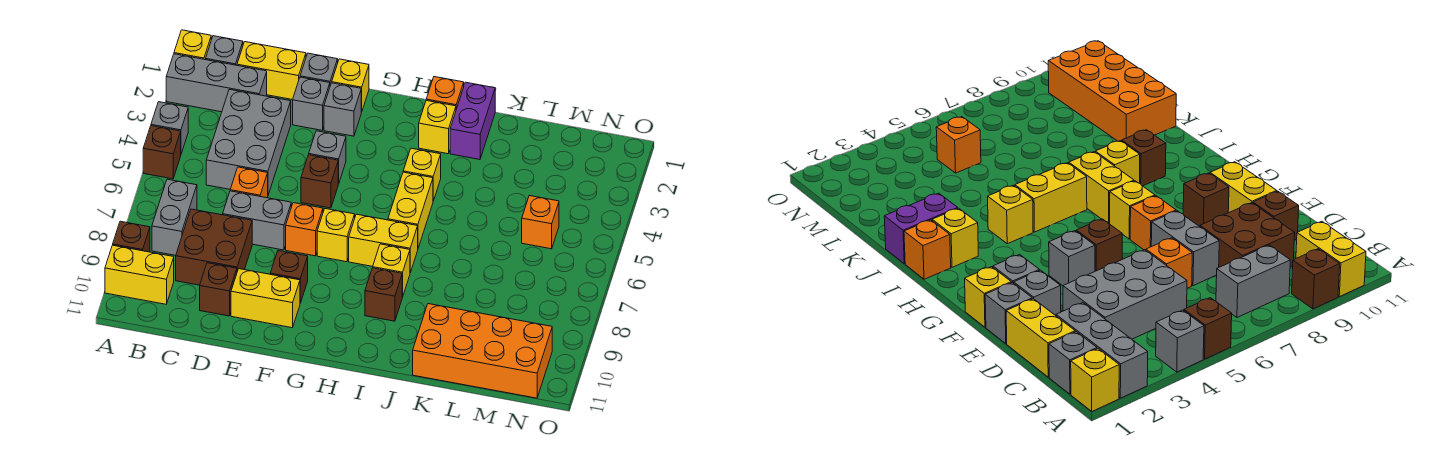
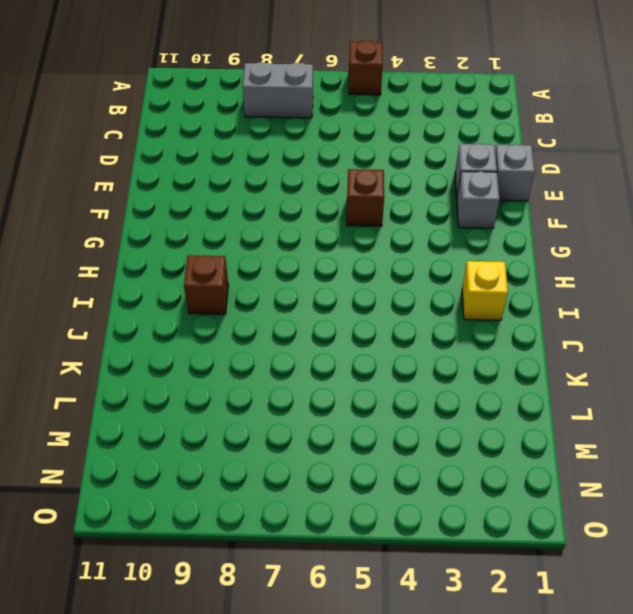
none -> yellow brick A1 level 1
none -> grey brick A2:C2 level 1
none -> grey brick A4 level 1
none -> brown brick A9 level 1

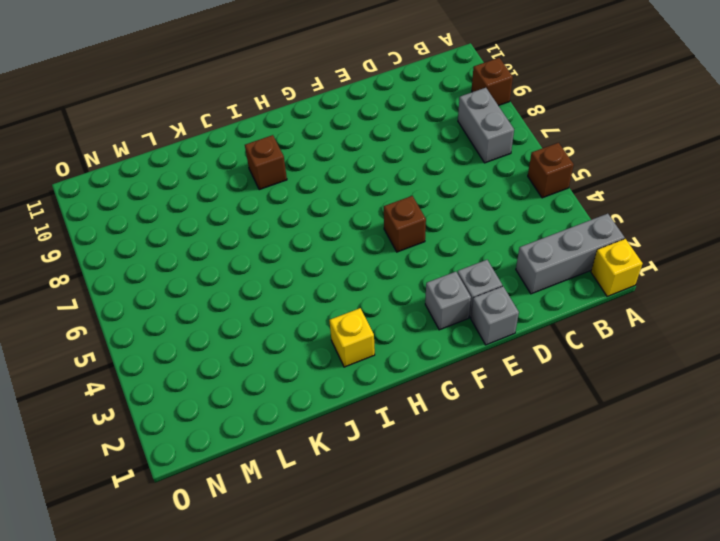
none -> grey brick A4 level 1
none -> yellow brick A10:B10 level 1
none -> grey brick B1 level 1
none -> yellow brick C1:D1 level 1

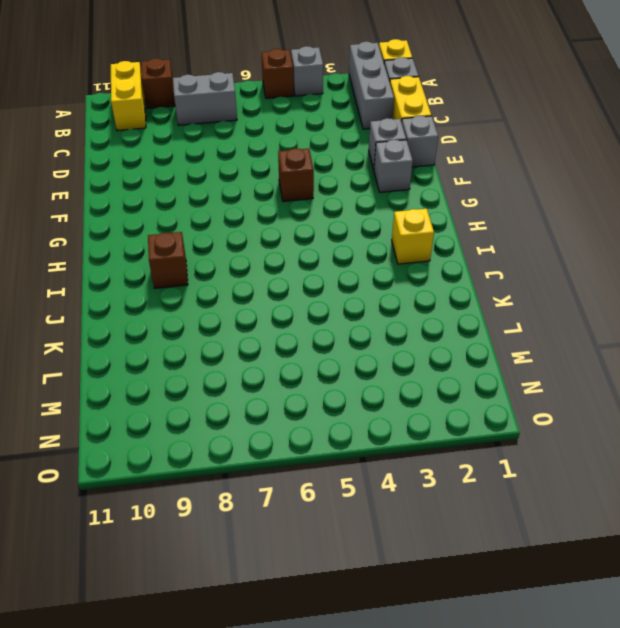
none -> grey brick C3:D5 level 1
none -> brown brick C8:D9 level 1
none -> orange brick D6 level 1
none -> grey brick D7:E7 level 1

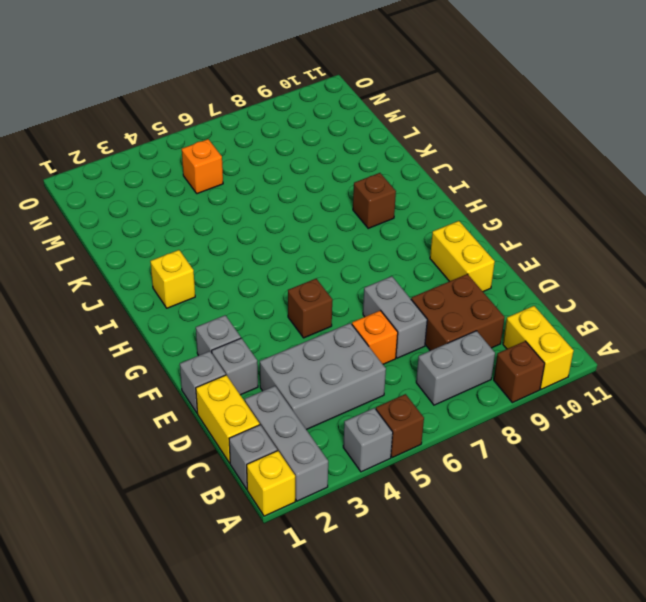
none -> brown brick D10 level 1
none -> yellow brick F1 level 1
none -> grey brick F4 level 1
none -> orange brick F7 level 1

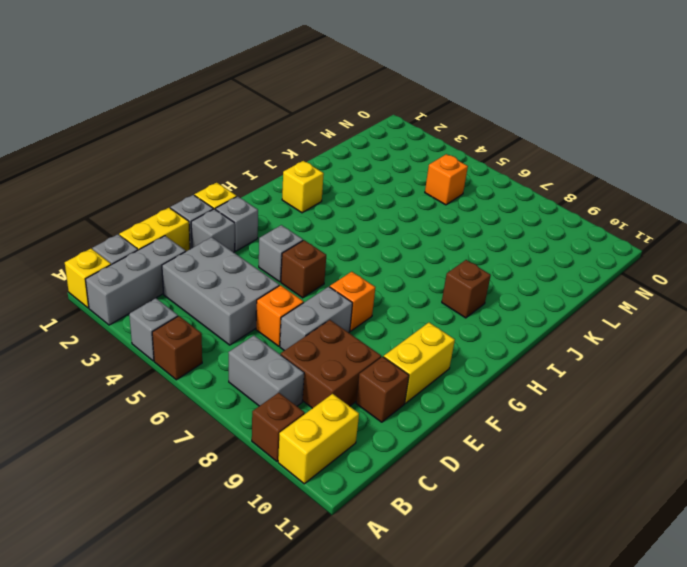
none -> brown brick F9 level 1
none -> yellow brick G7 level 1
none -> yellow brick H7:I7 level 1
none -> orange brick I1 level 1

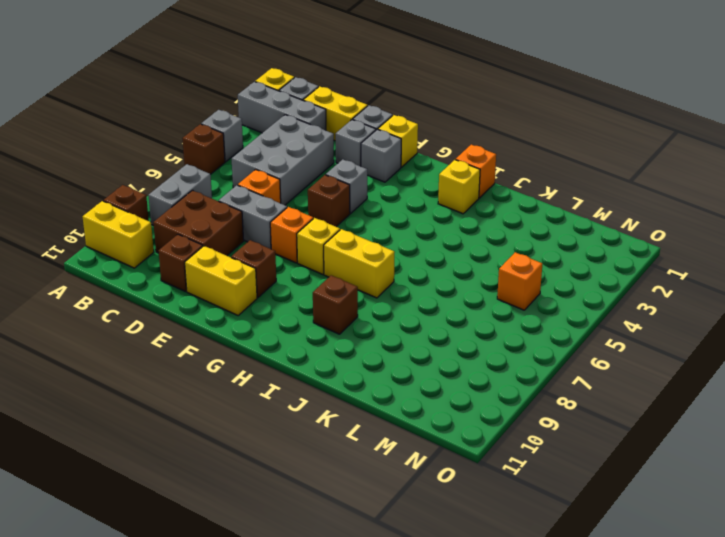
none -> yellow brick I4 level 1
none -> yellow brick I5:I6 level 1
none -> yellow brick I8 level 1
none -> purple brick J1:J2 level 1

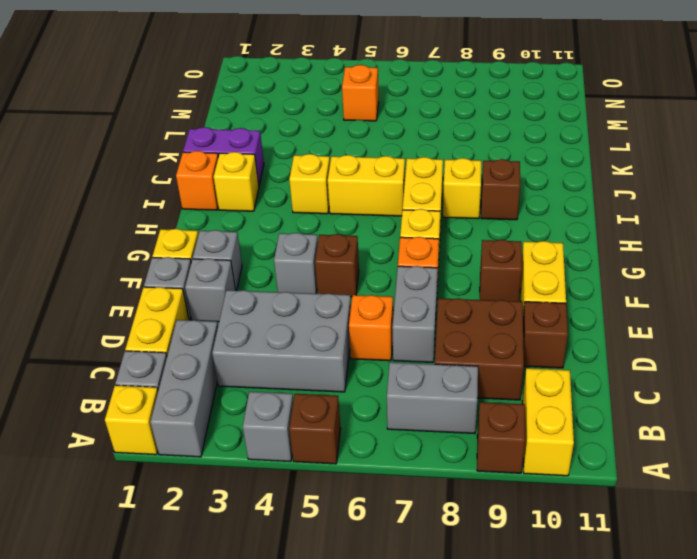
none -> orange brick K10:N11 level 1

